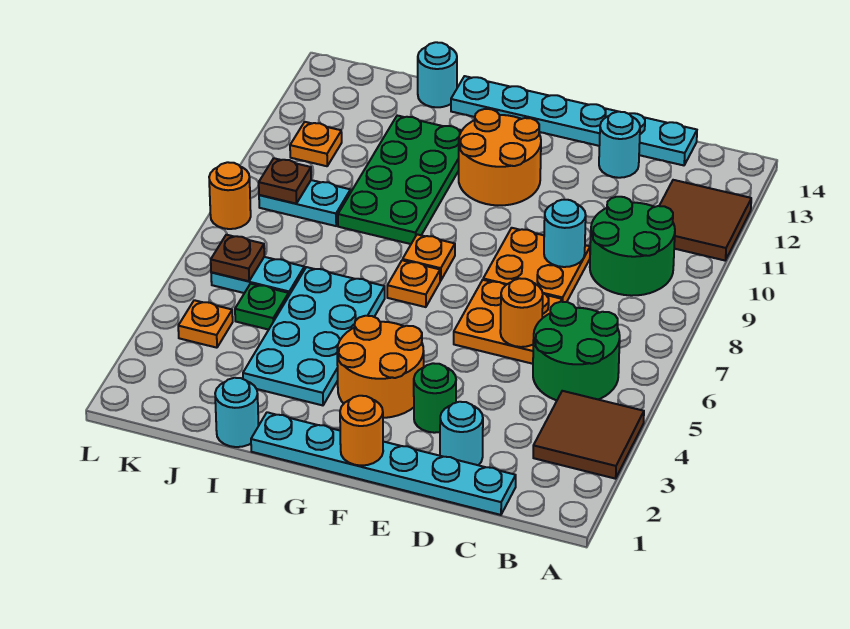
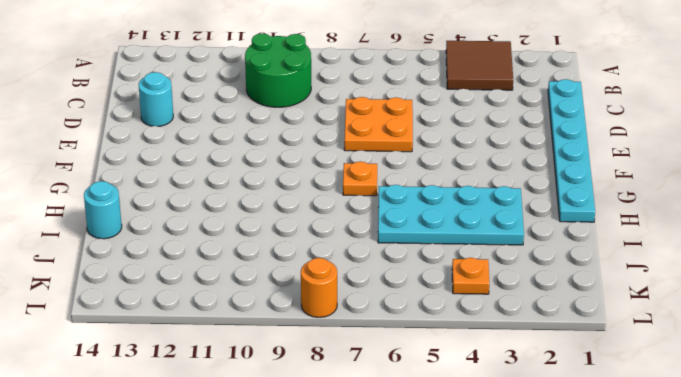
none -> brown tile A11:B12 level 1
none -> green round brick B5:C6 level 1
none -> cyan plate C14:H14 level 1
none -> cyan round brick D2 level 1

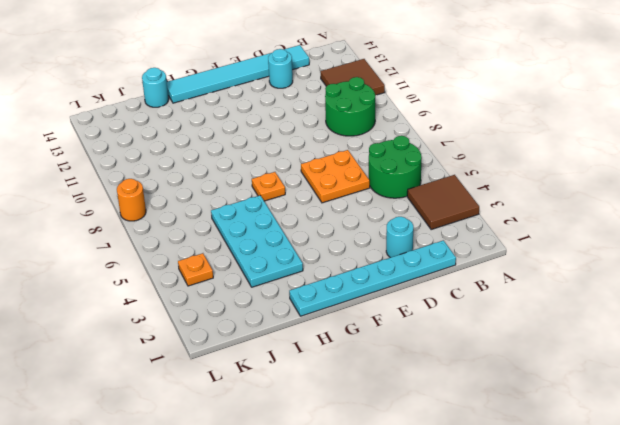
cyan tile C14:H14 level 1 -> cyan plate C14:H14 level 1
none -> orange plate D8:E9 level 1
none -> green round brick E3 level 1
none -> orange round brick F3:G4 level 1
none -> orange round brick F11:G12 level 1

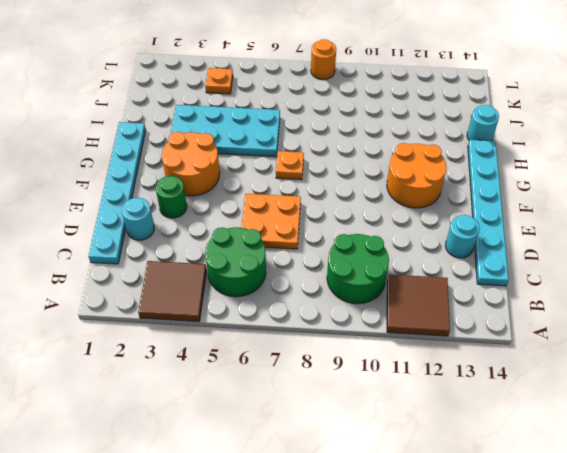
none -> orange plate D8:E9 level 1
none -> orange plate G8 level 1
none -> green plate H9:I12 level 1
none -> cyan round brick I1 level 1

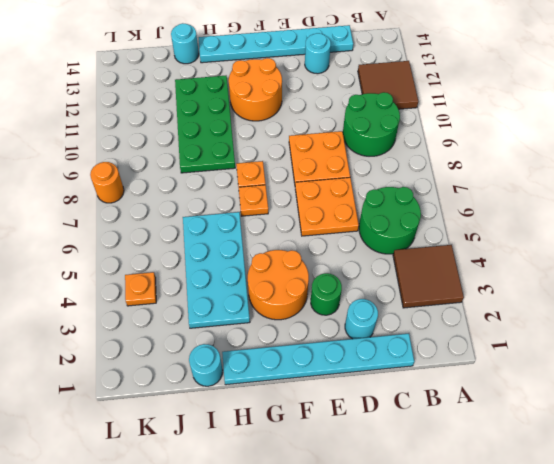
none -> green plate J5 level 1
none -> cyan plate J6:K6 level 1
none -> cyan plate J9:K9 level 1
none -> orange plate K11 level 1

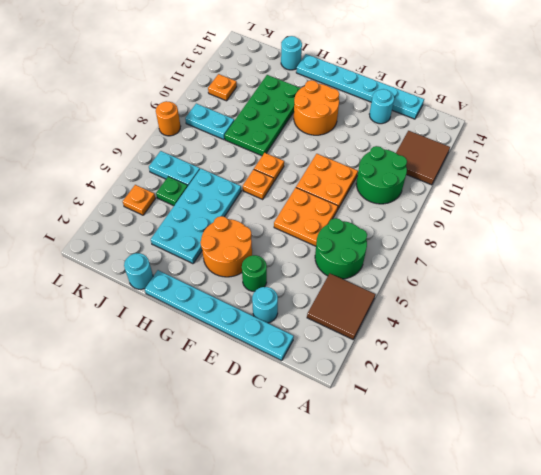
none -> orange round brick D6 level 2
none -> cyan round brick D9 level 2
none -> orange round brick F1 level 2
none -> brown plate K6 level 2

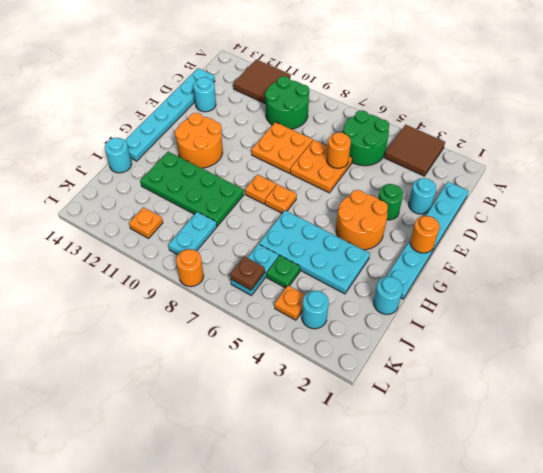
cyan round brick K3 level 1 -> cyan round brick D9 level 2
none -> brown plate K9 level 2

